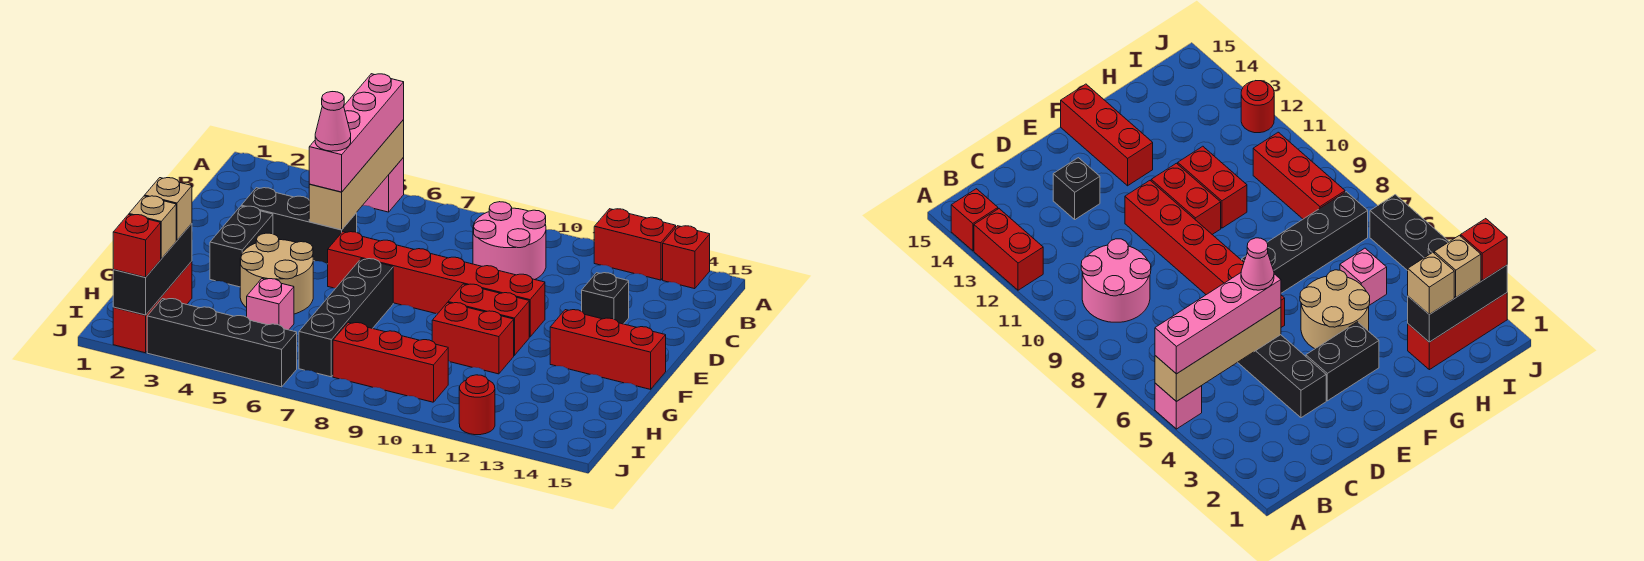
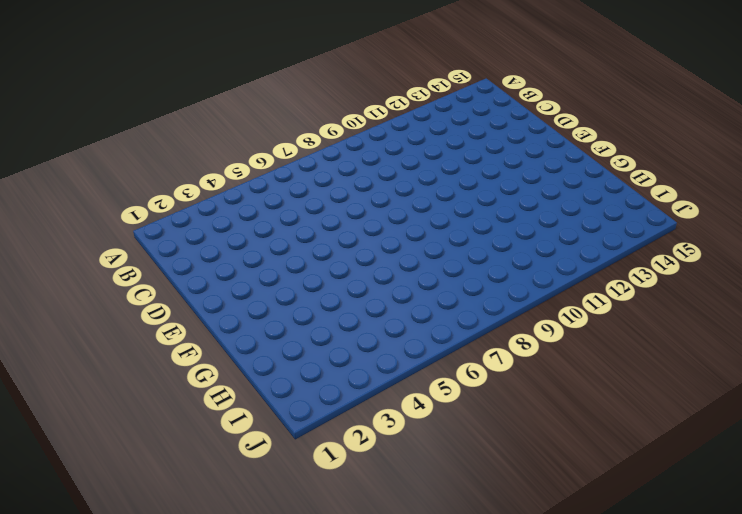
none -> pink brick A5 level 1
none -> red brick A12:A13 level 1
none -> red brick A14 level 1

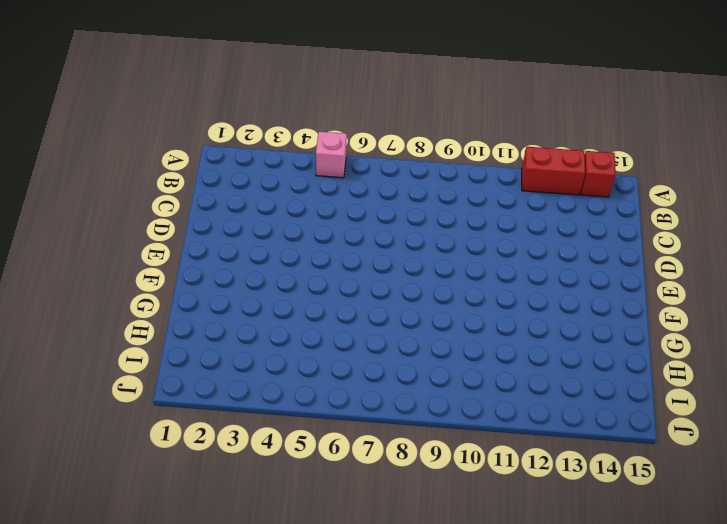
none -> pink round brick B9:C10 level 1
none -> black brick D3:D5 level 1
none -> black brick D13 level 1

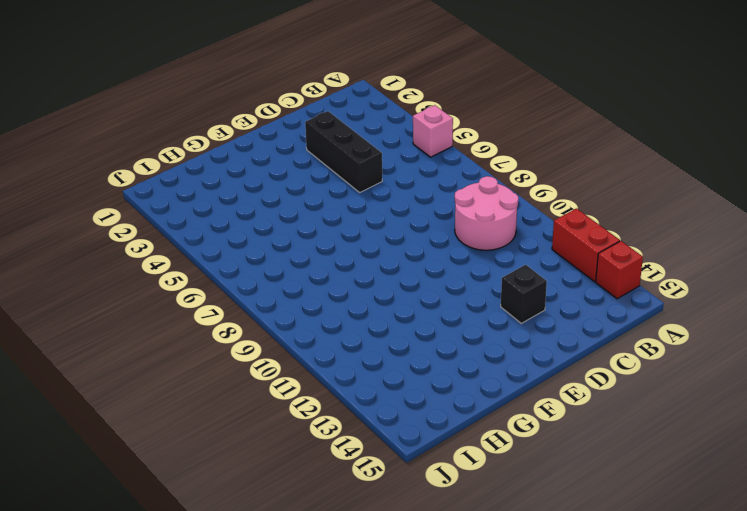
none -> black brick E3:F3 level 1
none -> red brick E6:E11 level 1
none -> tan round brick F4:G5 level 1

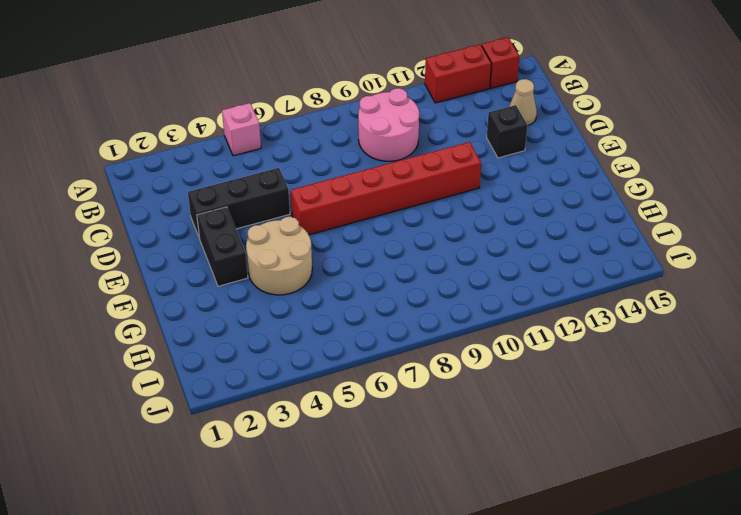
tan cone C14 level 1 -> none
none -> black brick F7:I7 level 1
none -> red brick F10:F11 level 1
none -> red brick F13:F15 level 1

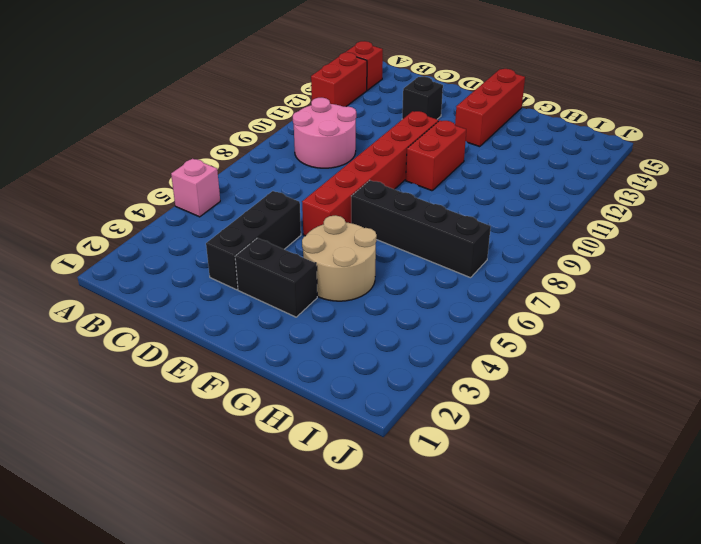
none -> red brick G10:G11 level 1
none -> red brick H2:J2 level 1
none -> pink brick H5 level 1

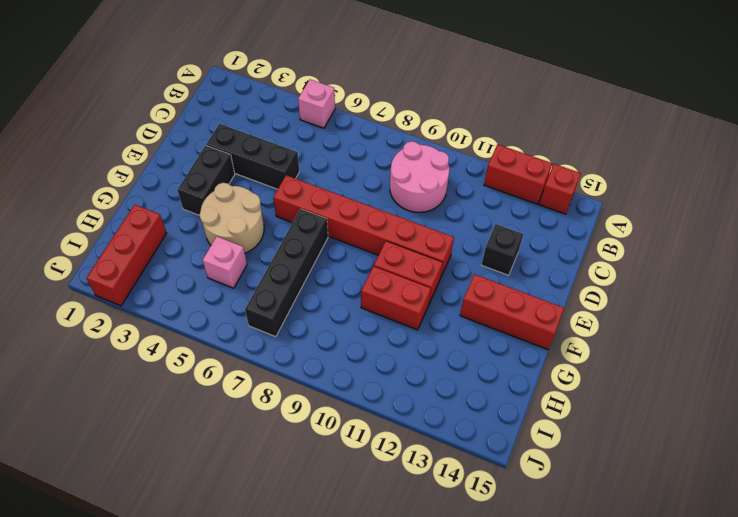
none -> red brick I8:I10 level 1
none -> black brick J3:J6 level 1
none -> red round brick J12 level 1

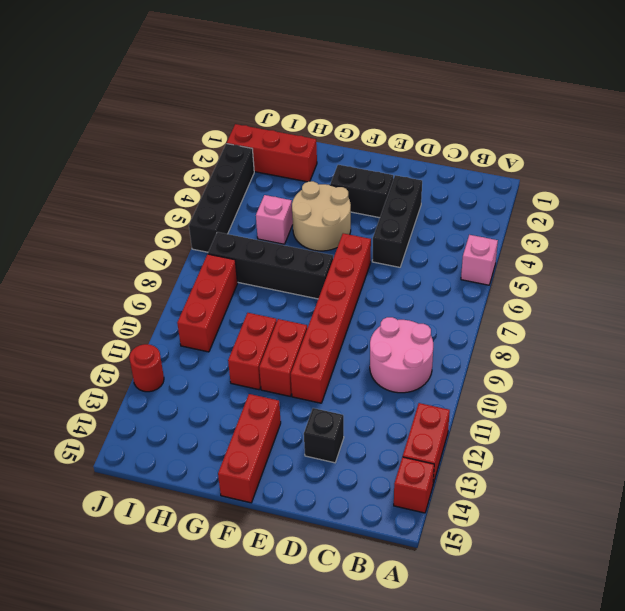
none -> tan brick A5:D5 level 2
none -> black brick H2:J2 level 2
none -> pink brick A5:D5 level 3

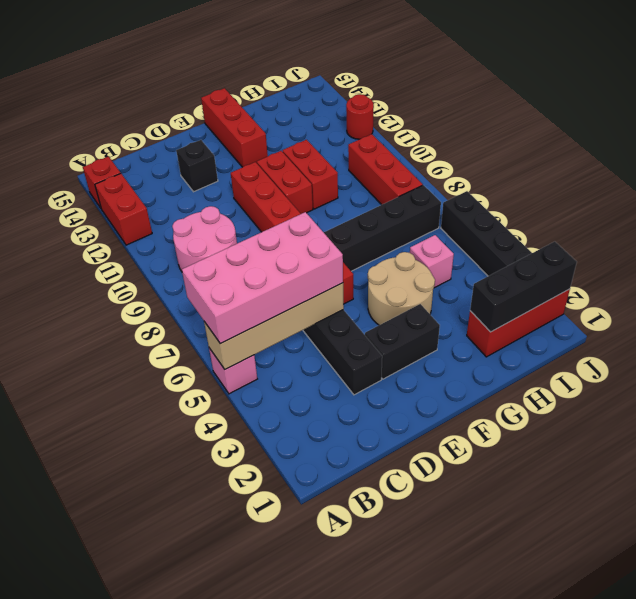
pink brick A5:D6 level 3 -> pink brick A5:D5 level 3
none -> tan brick H2 level 3
none -> tan brick I2 level 3
none -> red brick J2 level 3

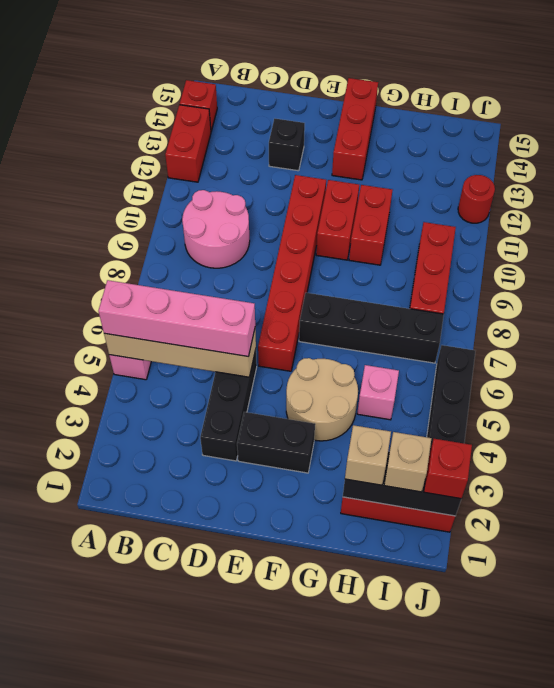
none -> pink cone D5 level 4

